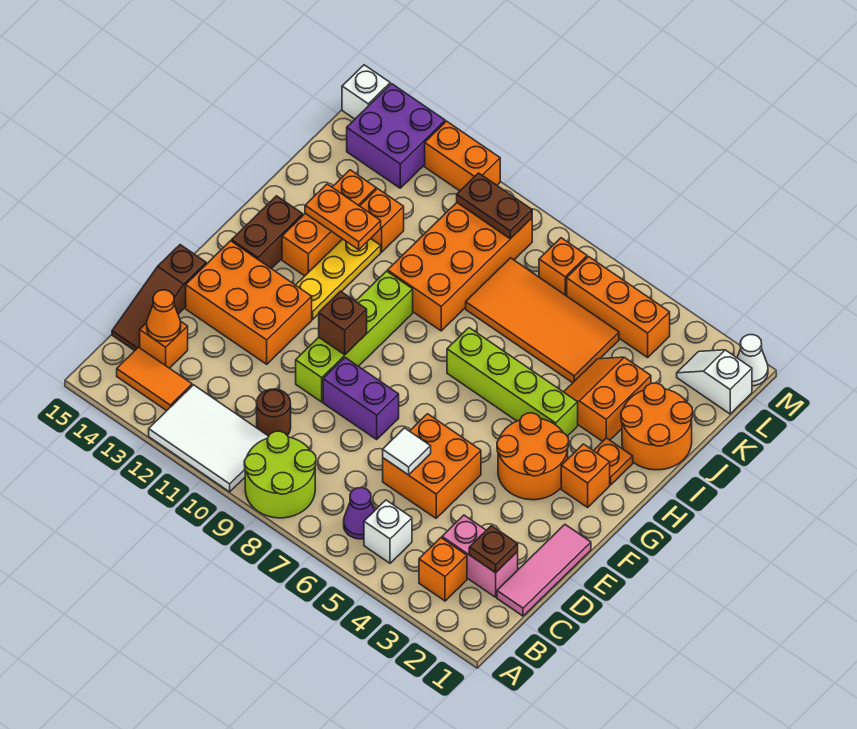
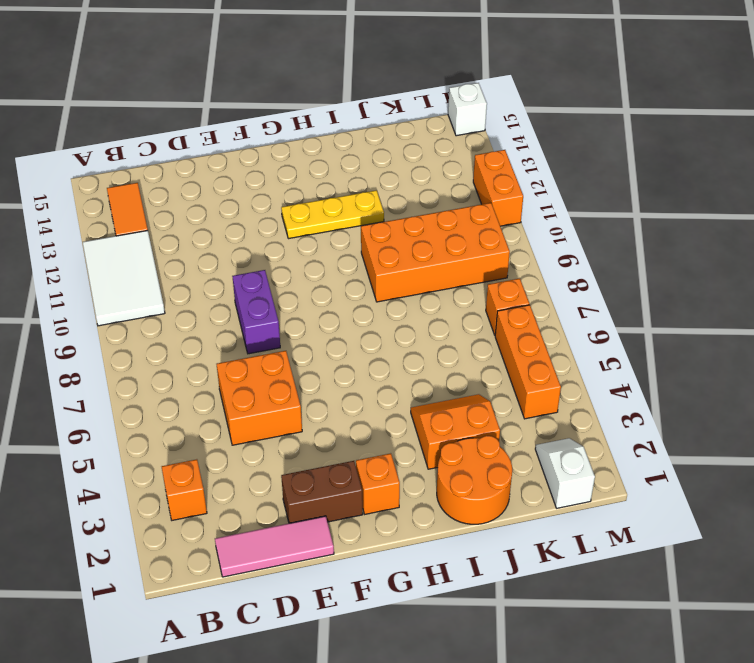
brown brick E2:F2 level 1 -> brown brick G14:H14 level 1
none -> lime round brick A8:B9 level 1
none -> white brick B5 level 1
none -> purple cone B6 level 1
none -> pink brick C2:C3 level 1

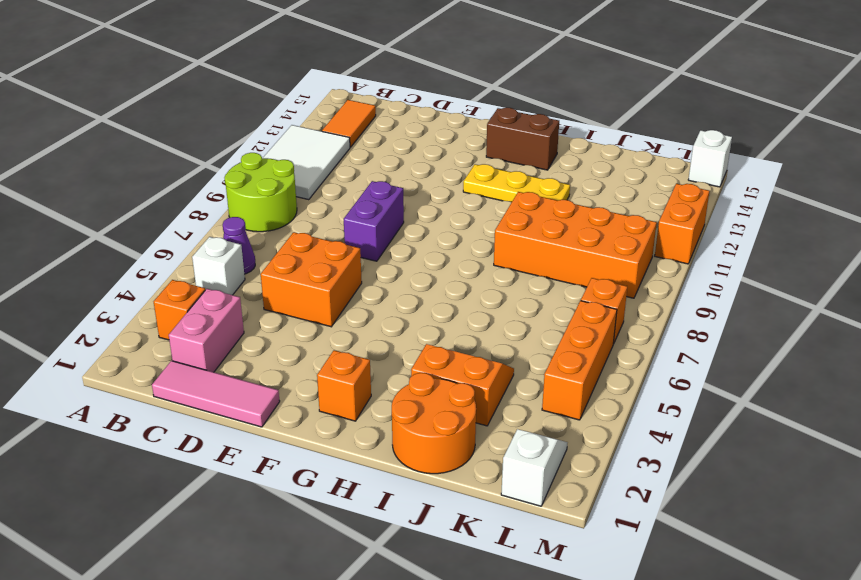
none -> brown round brick C10 level 1
none -> orange brick C14 level 1
none -> brown slope C15:E15 level 1 top E
none -> lime brick E10:H10 level 1

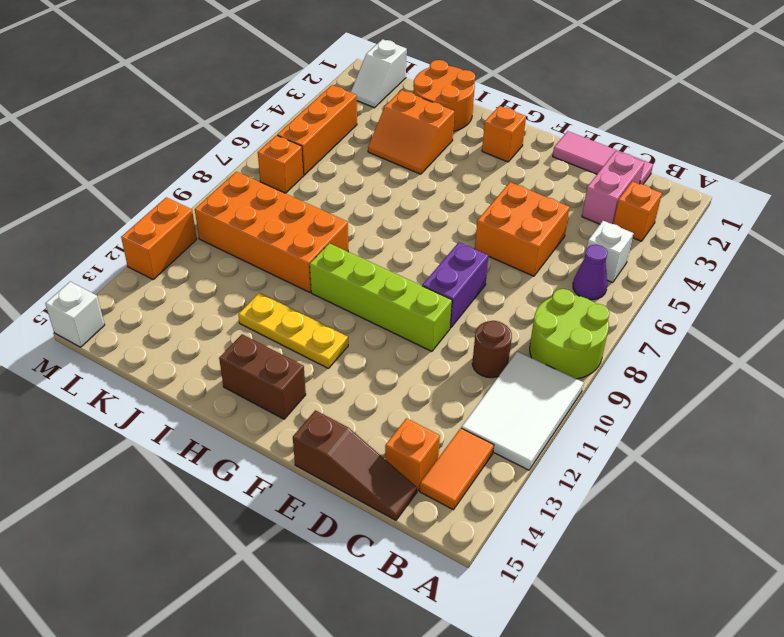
none -> orange brick E12:F14 level 1
none -> orange round brick F3:G4 level 1
none -> orange plate H2 level 1
none -> lime brick H4:H7 level 1

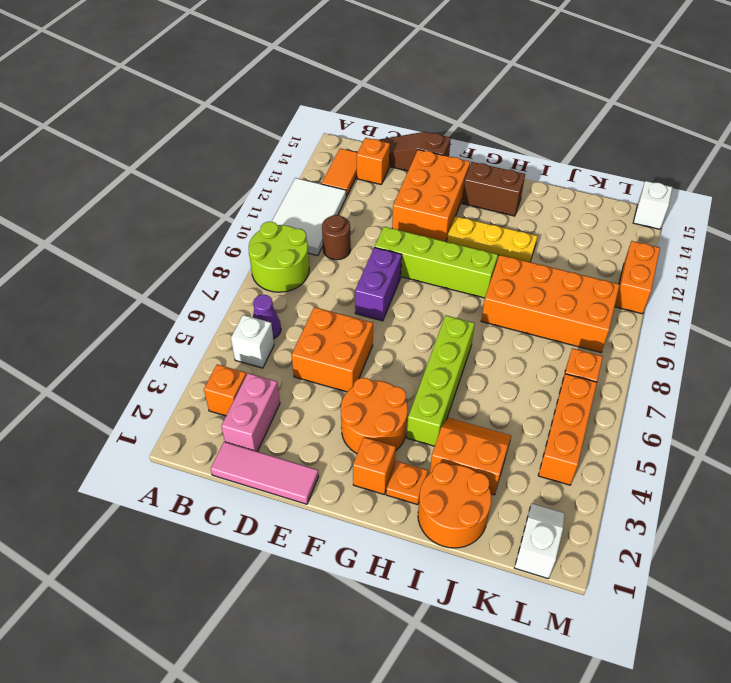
none -> orange brick H13:J13 level 1
none -> orange tile J5:K8 level 1
none -> orange brick J12 level 1
none -> purple brick L13:M14 level 1

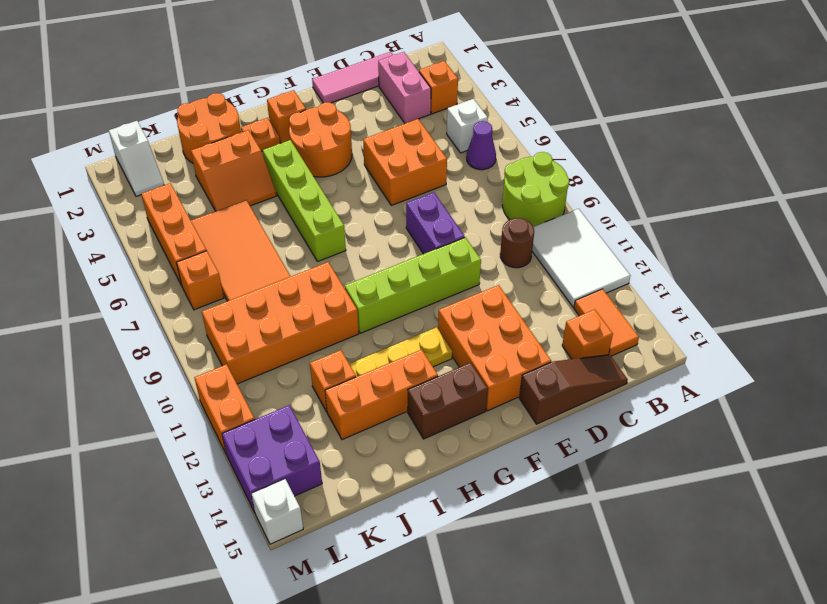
none -> white cone M1 level 1
none -> brown plate C2 level 2
none -> orange cone C14 level 2
none -> white tile D6 level 2

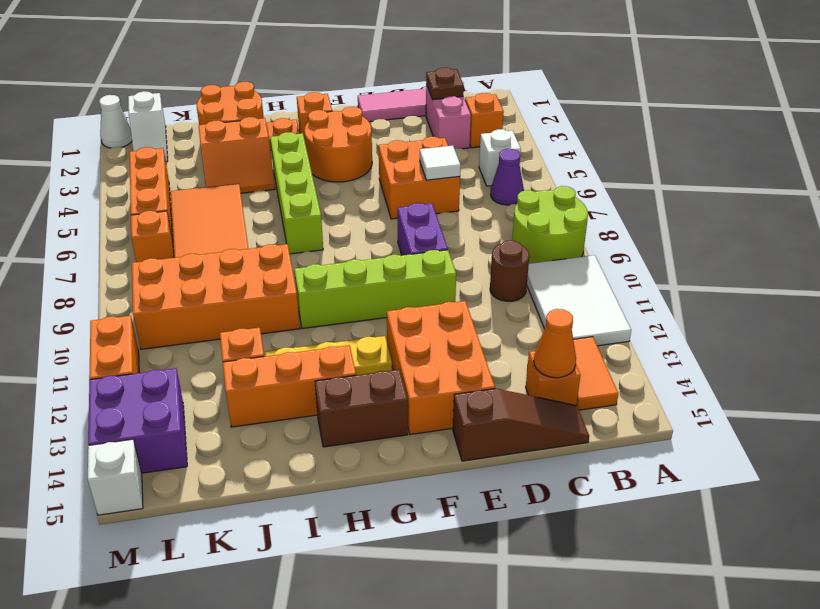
none -> brown brick F10 level 2
none -> orange plate I12:I13 level 2
none -> brown plate L9:L10 level 2

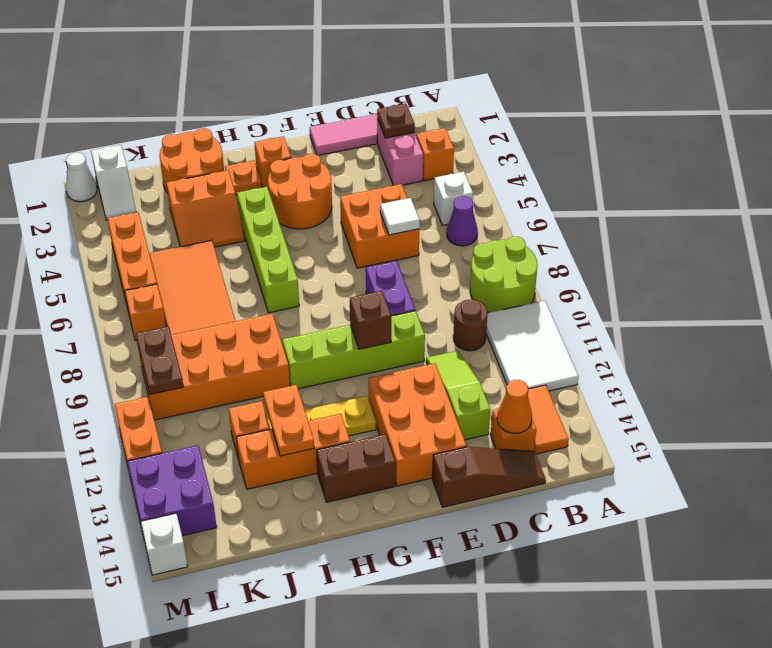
lime slope D11:D13 level 1 top 13 -> none

